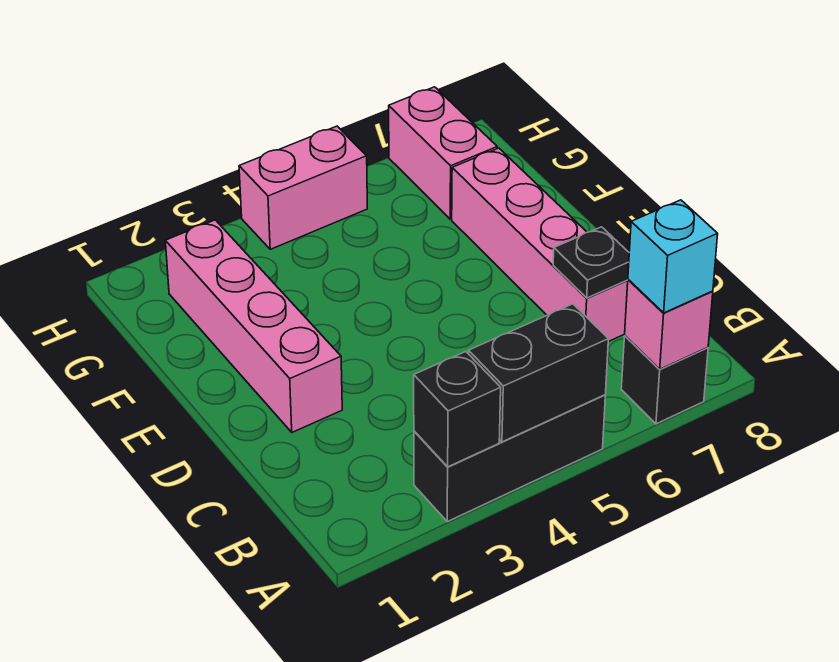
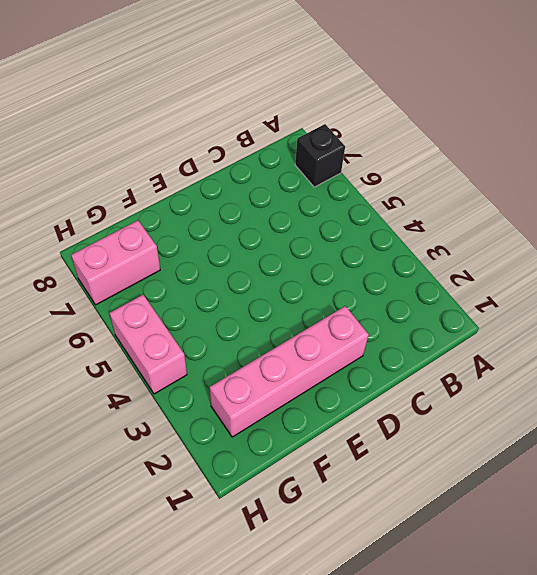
none -> black brick A3:A5 level 1
none -> pink brick C7:F7 level 1

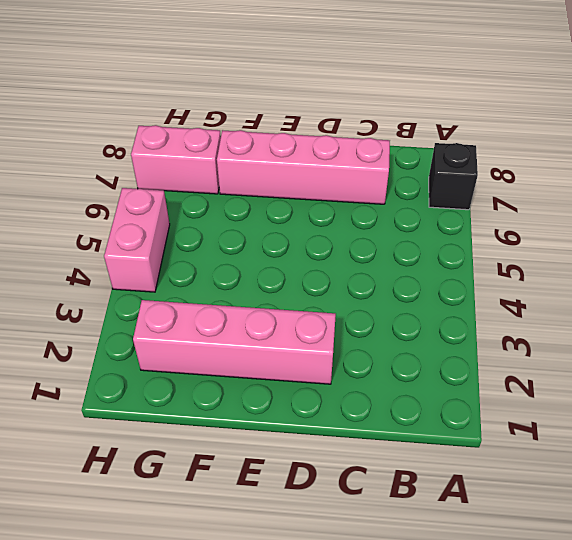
none -> black brick A3:A5 level 1
none -> black brick A3 level 2

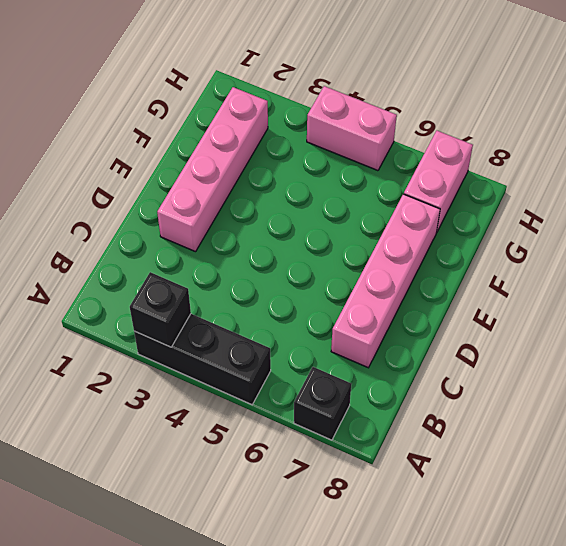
none -> black brick A4:A5 level 2
none -> pink brick A7 level 2

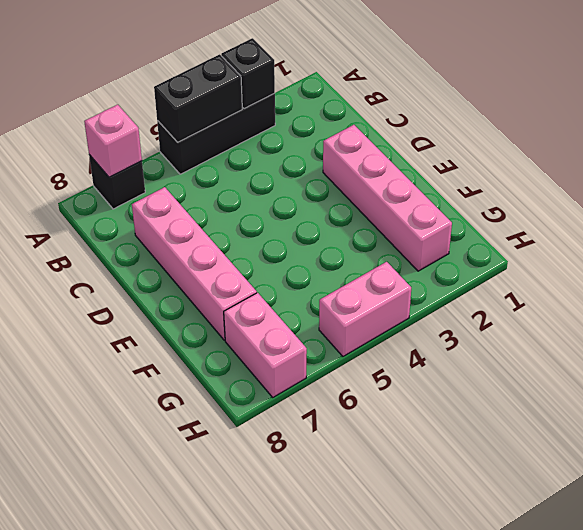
none -> black plate C7 level 2
none -> cyan brick A7 level 3

